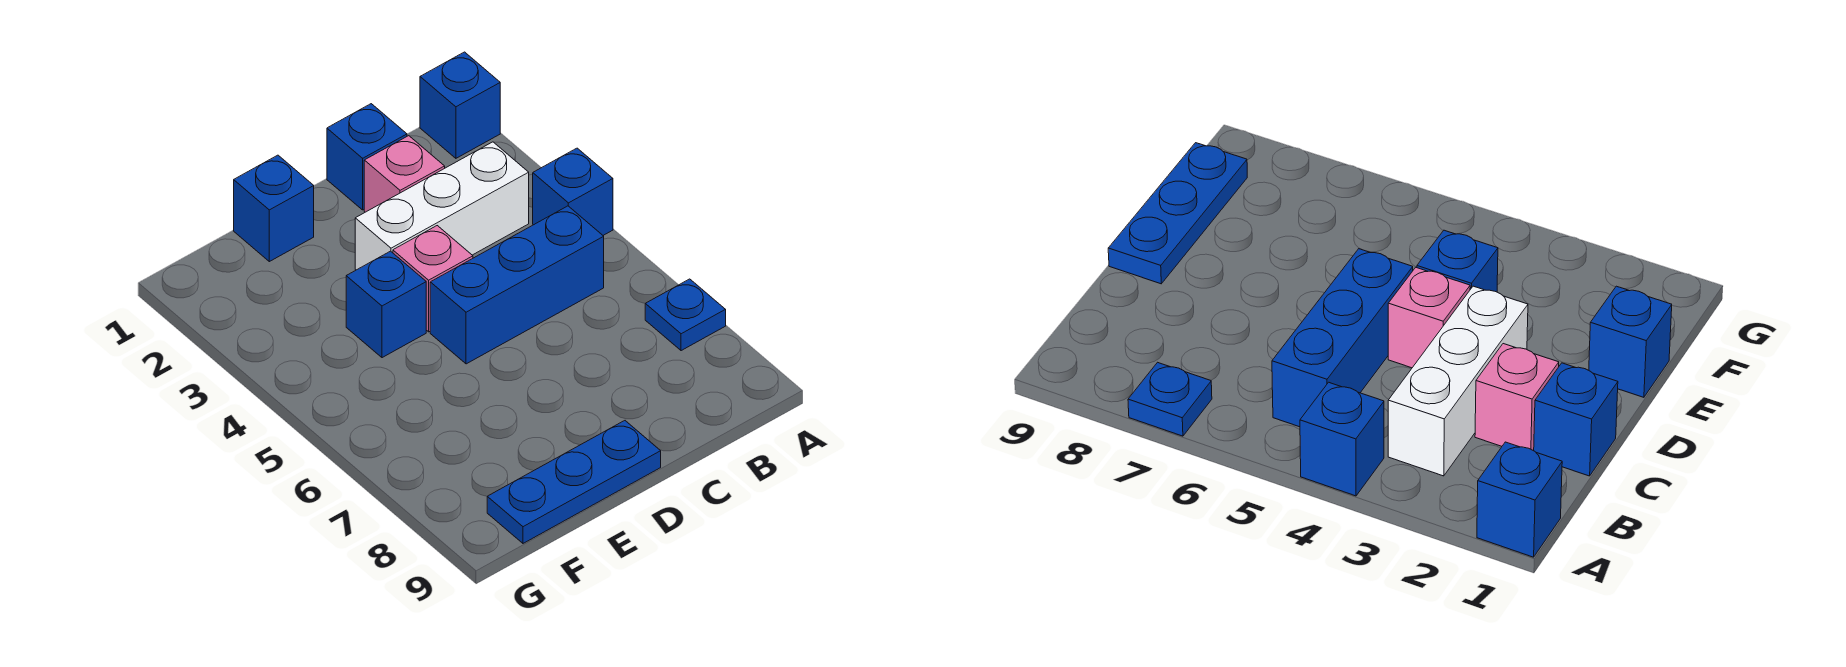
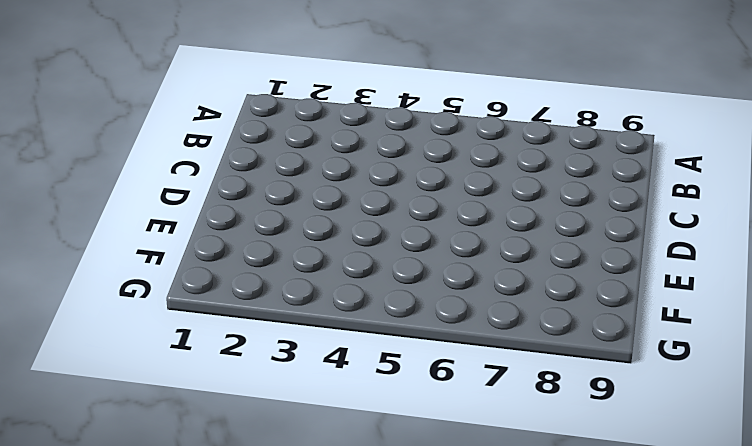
none -> blue brick A1 level 1
none -> blue brick A4 level 1

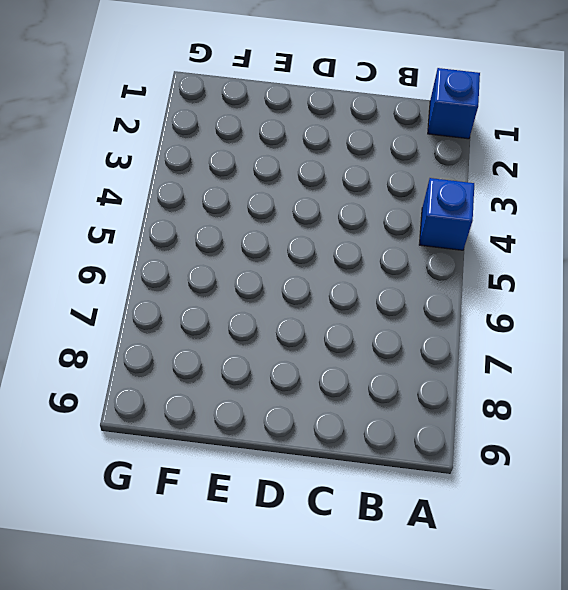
none -> blue plate A7 level 1
none -> white brick B3:D3 level 1

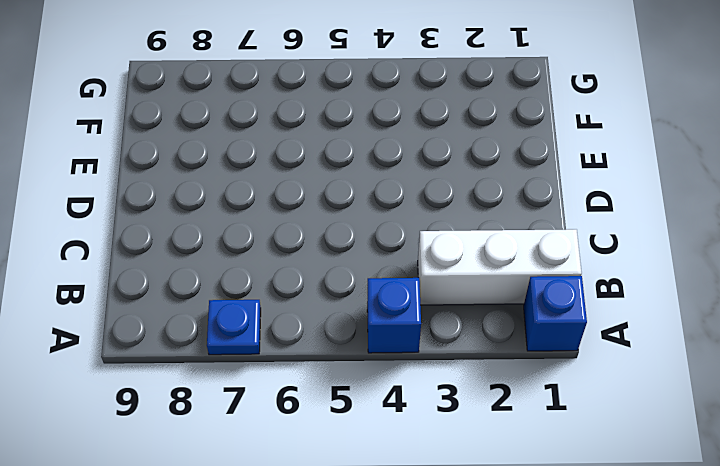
white brick B1:B3 level 1 -> white brick B3:D3 level 1
none -> blue brick B5:D5 level 1
none -> blue brick C1 level 1

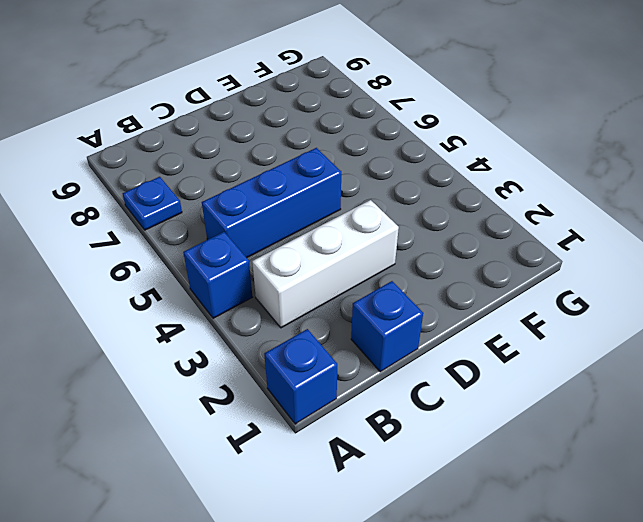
none -> pink brick C2 level 1
none -> pink brick D4 level 1

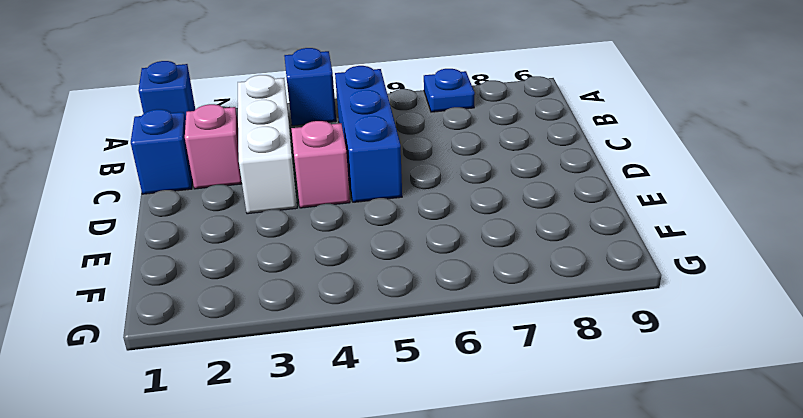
none -> blue plate D9:F9 level 1
none -> blue brick E1 level 1

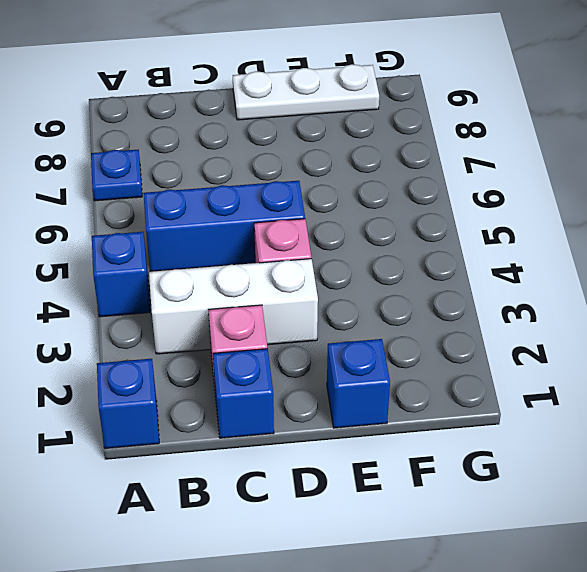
white plate D9:F9 level 1 -> blue plate D9:F9 level 1
none -> blue brick E4 level 1

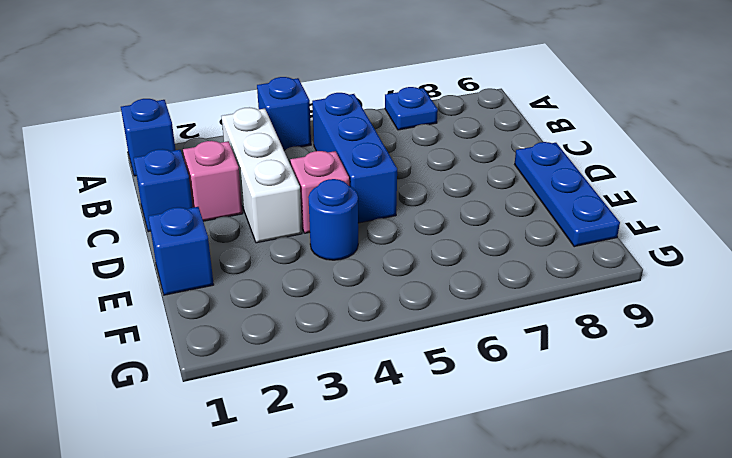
blue round brick E4 level 1 -> blue brick E4 level 1

